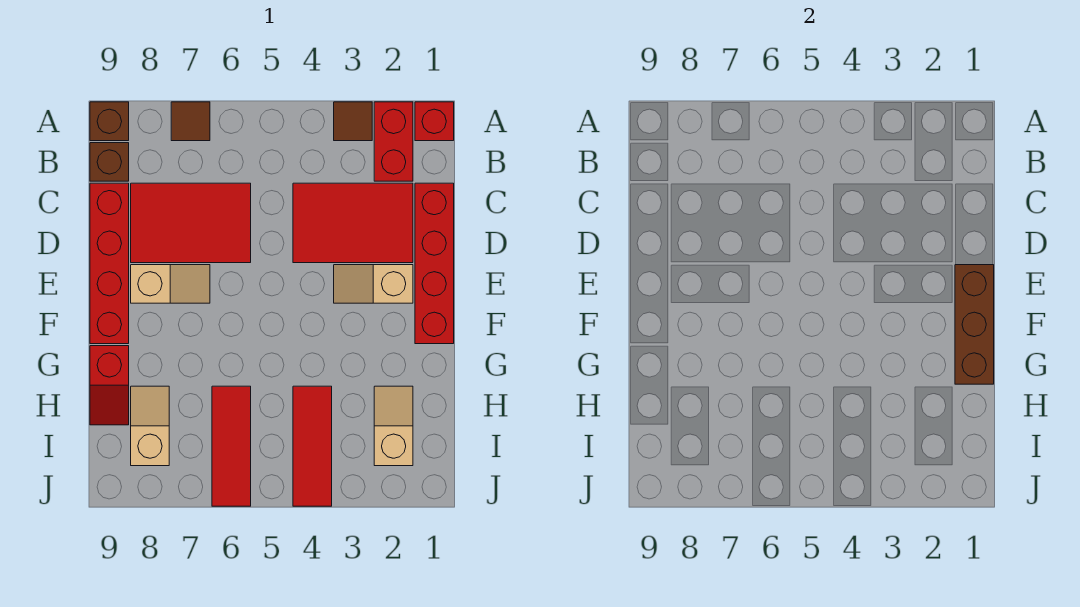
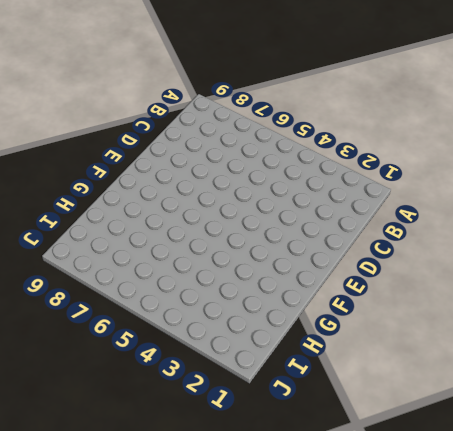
none -> red brick A1 level 1
none -> red brick A2:B2 level 1
none -> brown tile A3 level 1

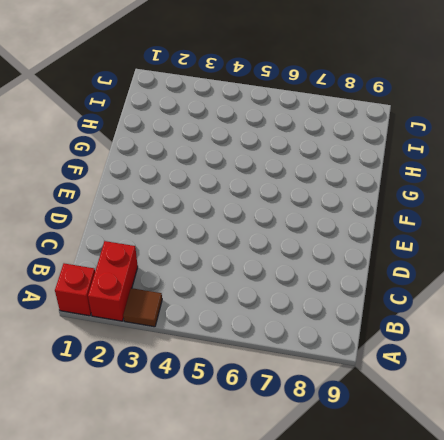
none -> brown tile A7 level 1
none -> brown brick A9 level 1
none -> brown brick B9 level 1

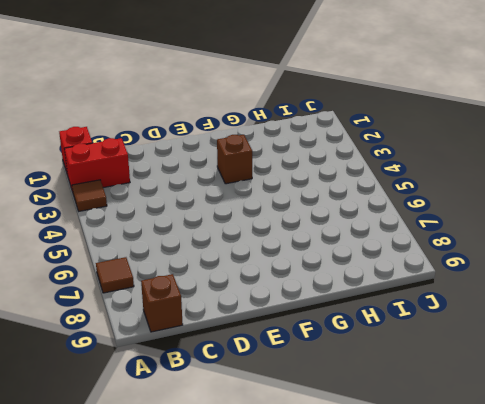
brown brick F3 level 1 -> brown brick A9 level 1
none -> red brick C1:F1 level 1
none -> red tile C2:D4 level 1
none -> red tile C6:D8 level 1

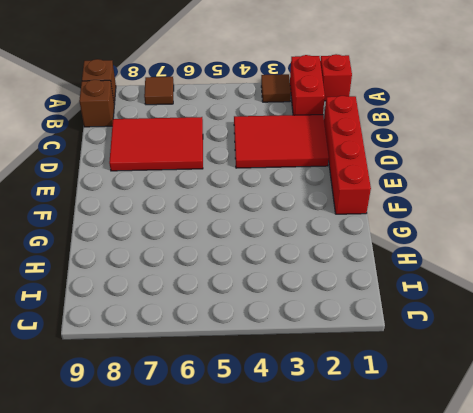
none -> red brick C9:F9 level 1
none -> tan slope E2:E3 level 1 top 2
none -> tan slope E7:E8 level 1 top 8

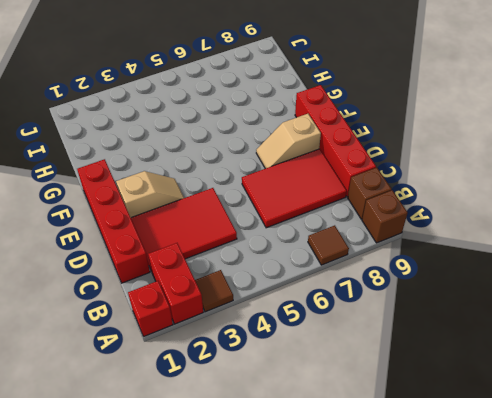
none -> red slope G9:H9 level 1 top G
none -> tan slope H2:I2 level 1 top I
none -> red tile H4:J4 level 1

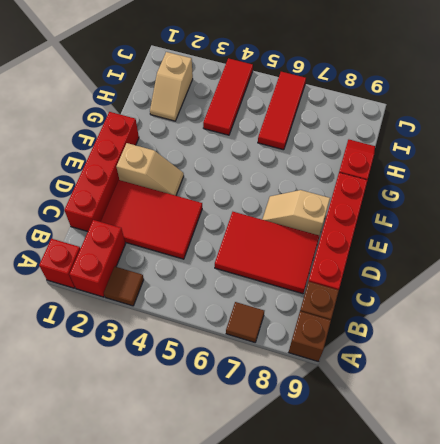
none -> tan slope H8:I8 level 1 top I
none -> brown brick E1:G1 level 2

